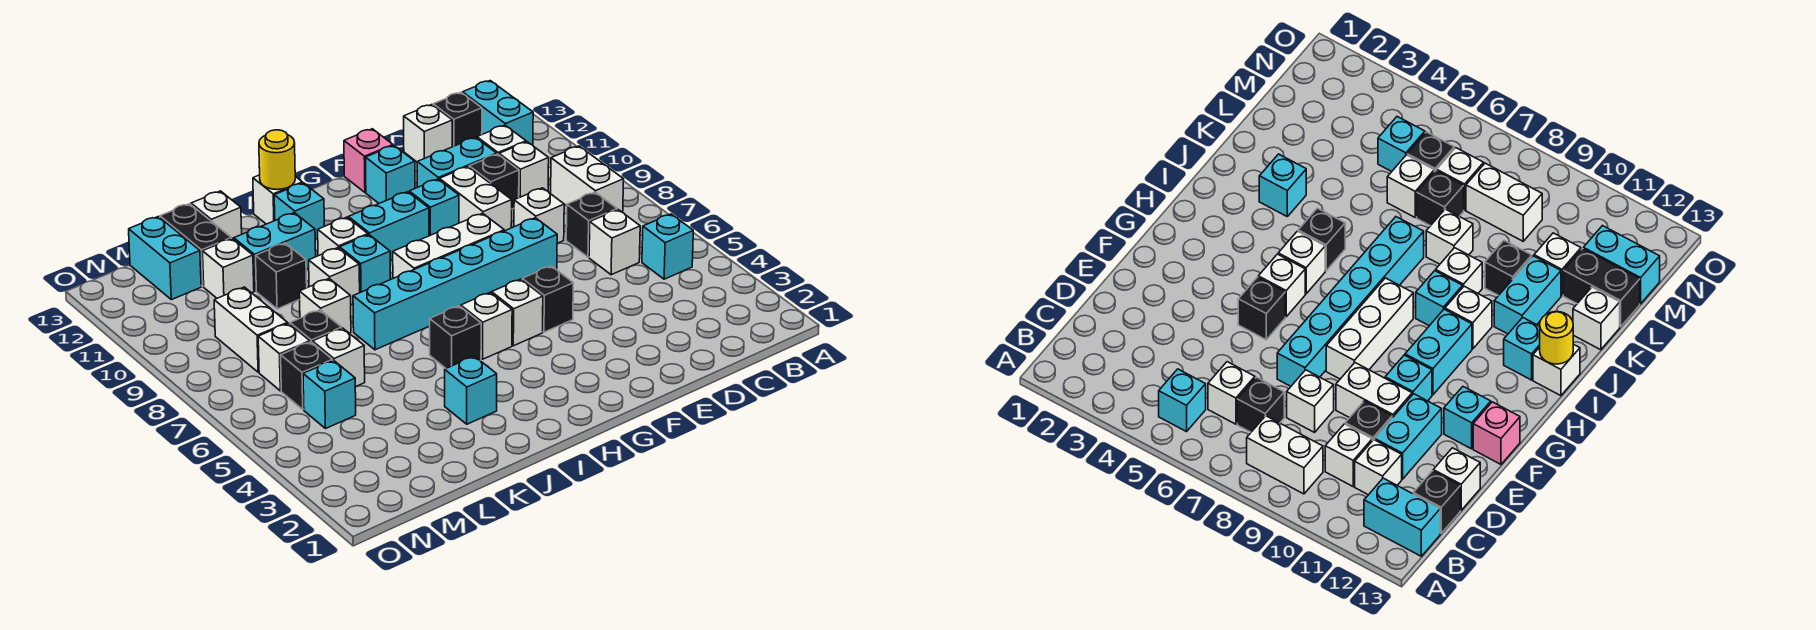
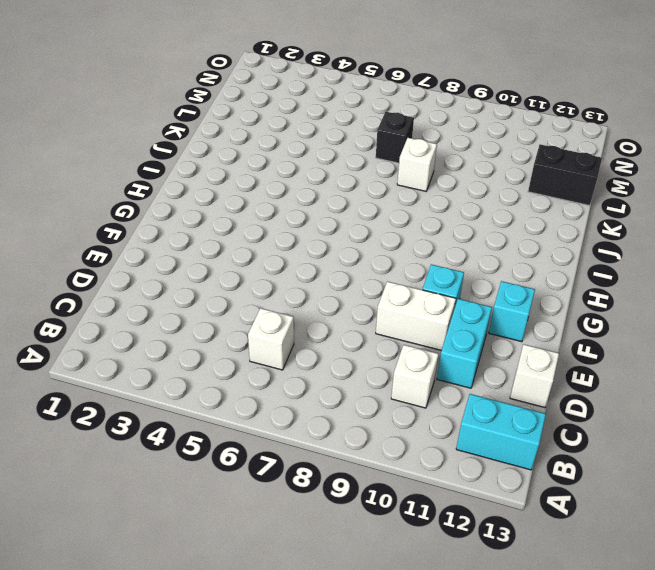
none -> cyan brick B5 level 1
none -> white brick B8:B9 level 1
none -> black brick C7 level 1
none -> white brick C11 level 1

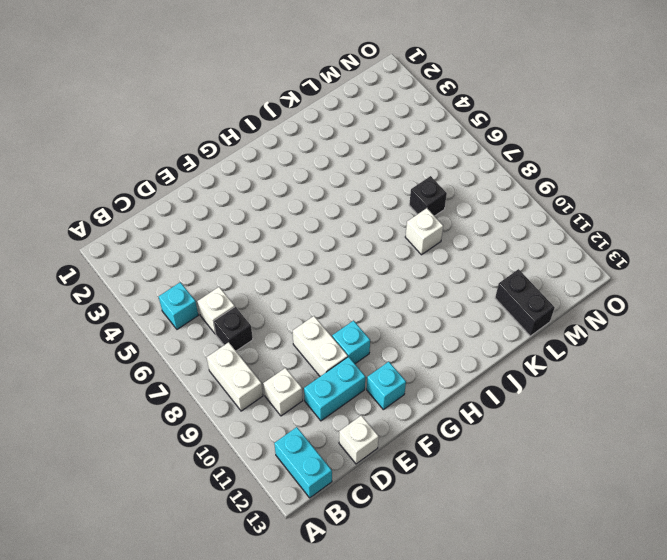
none -> white brick C11 level 1
none -> black brick C13 level 1
none -> white brick D8 level 1
none -> black brick D10 level 1

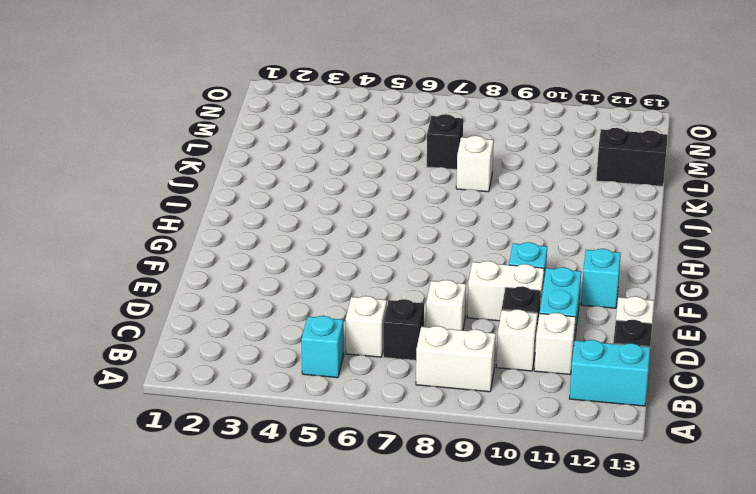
none -> cyan brick E7:J7 level 1
none -> black brick F5 level 1
none -> white brick F8:H8 level 1
none -> pink brick F13 level 1

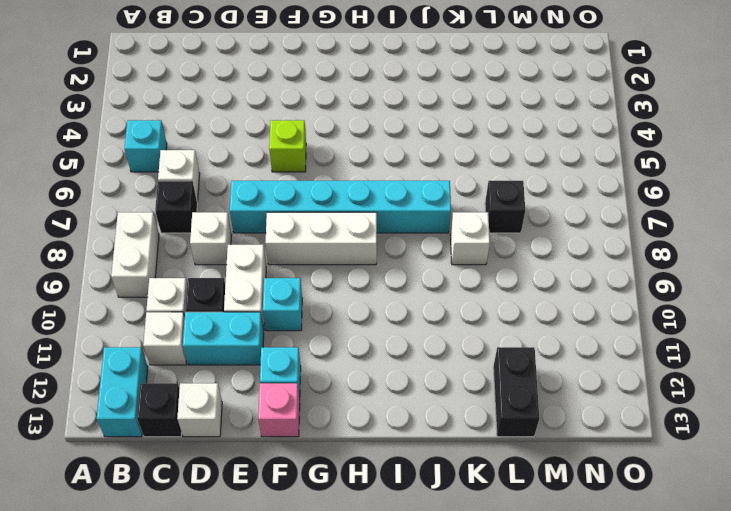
lime brick F5 level 1 -> black brick F5 level 1
none -> white brick G5 level 1
none -> cyan brick G10:H10 level 1
none -> white brick H5 level 1
none -> black brick I5 level 1

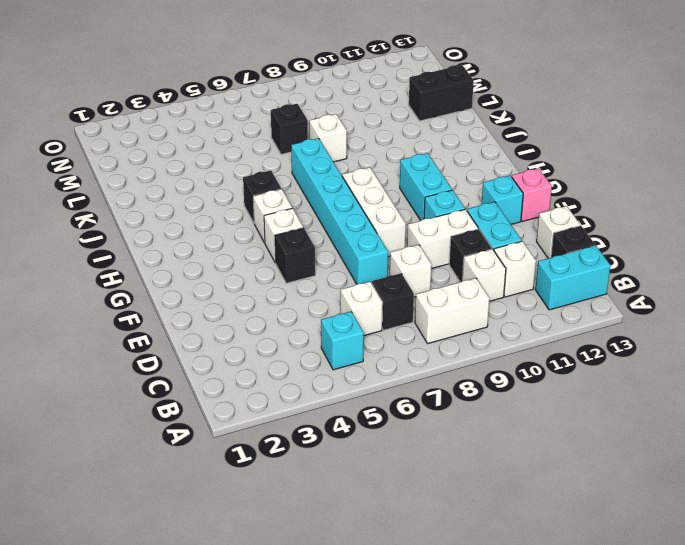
none -> cyan brick I9 level 1
none -> white brick I10 level 1
none -> cyan brick I12 level 1
none -> white brick I13 level 1

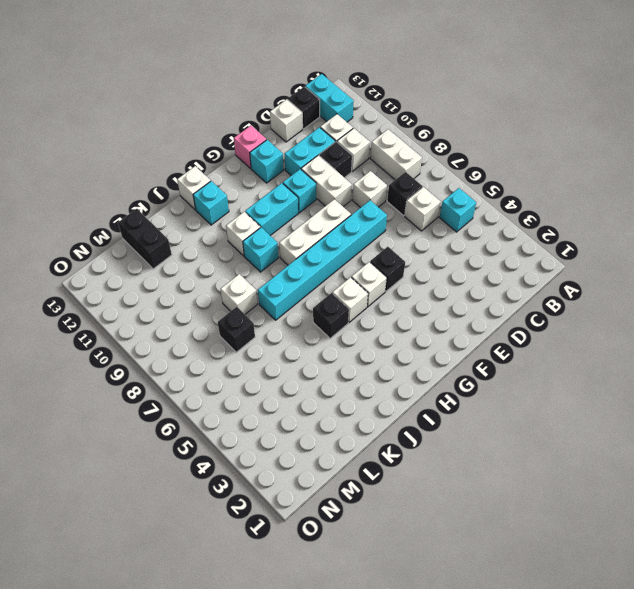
none -> cyan brick J3 level 1
none -> white brick J9 level 1
none -> cyan brick J11:K11 level 1
none -> black brick K10 level 1

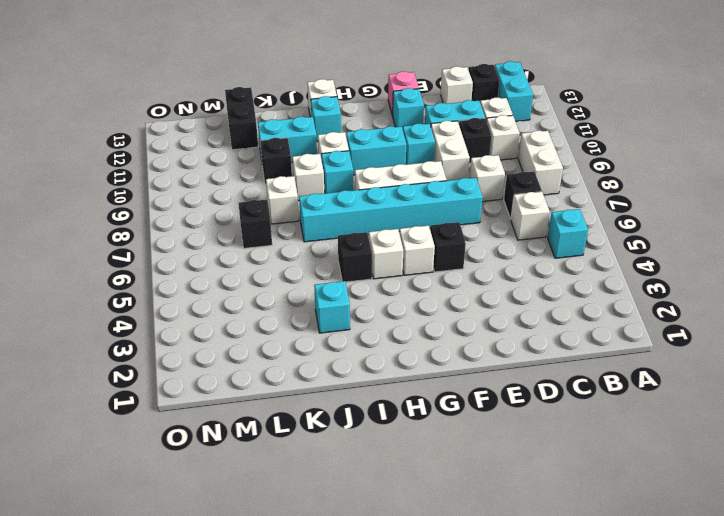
none -> white brick K13 level 1
none -> white brick L6 level 1
none -> white brick L11 level 1
none -> cyan brick M5 level 1

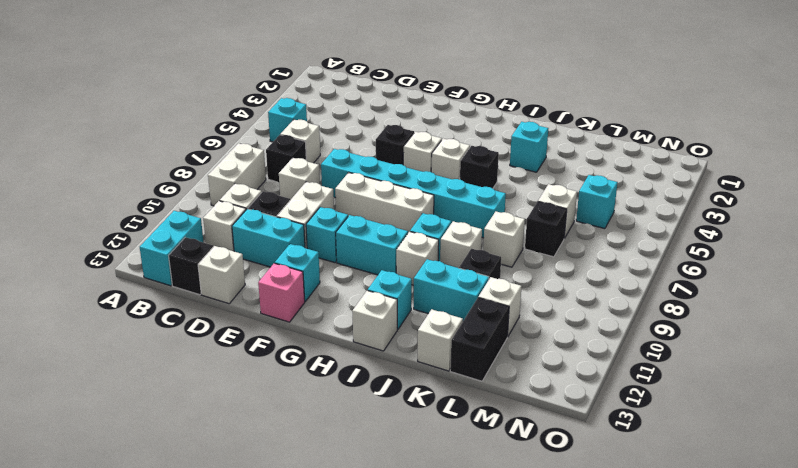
none -> black brick M6 level 1
none -> white brick M7 level 1
none -> white brick M8:M9 level 1
none -> cyan brick M12:M13 level 1

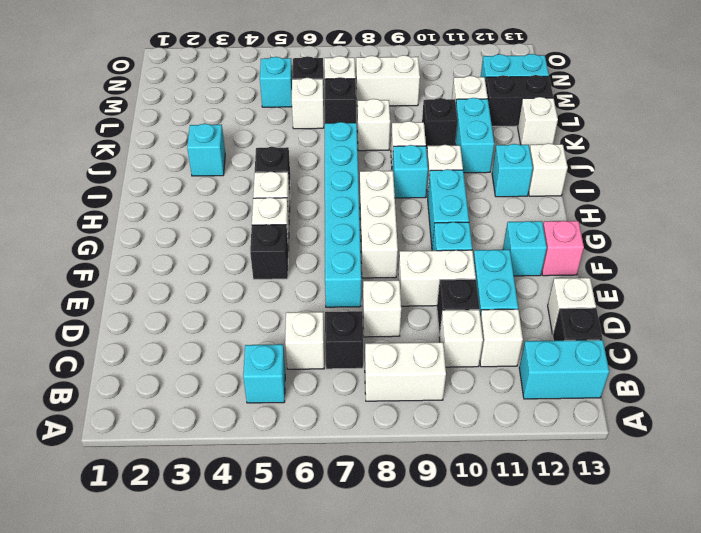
none -> yellow round brick I13 level 2

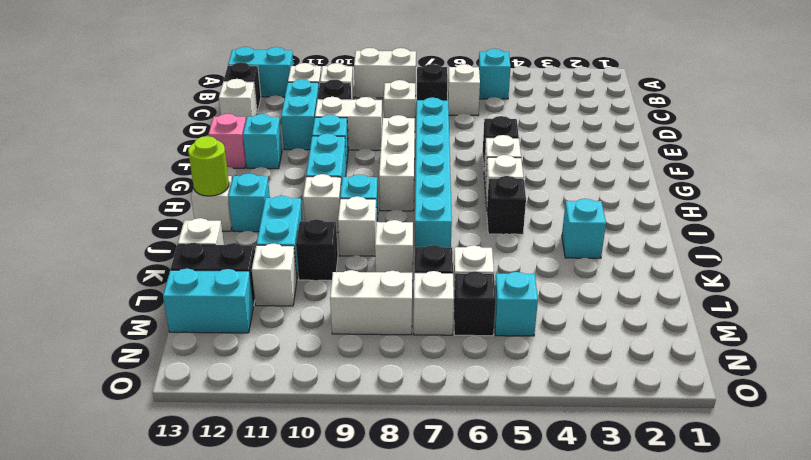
lime round brick I13 level 2 -> yellow round brick I13 level 2

